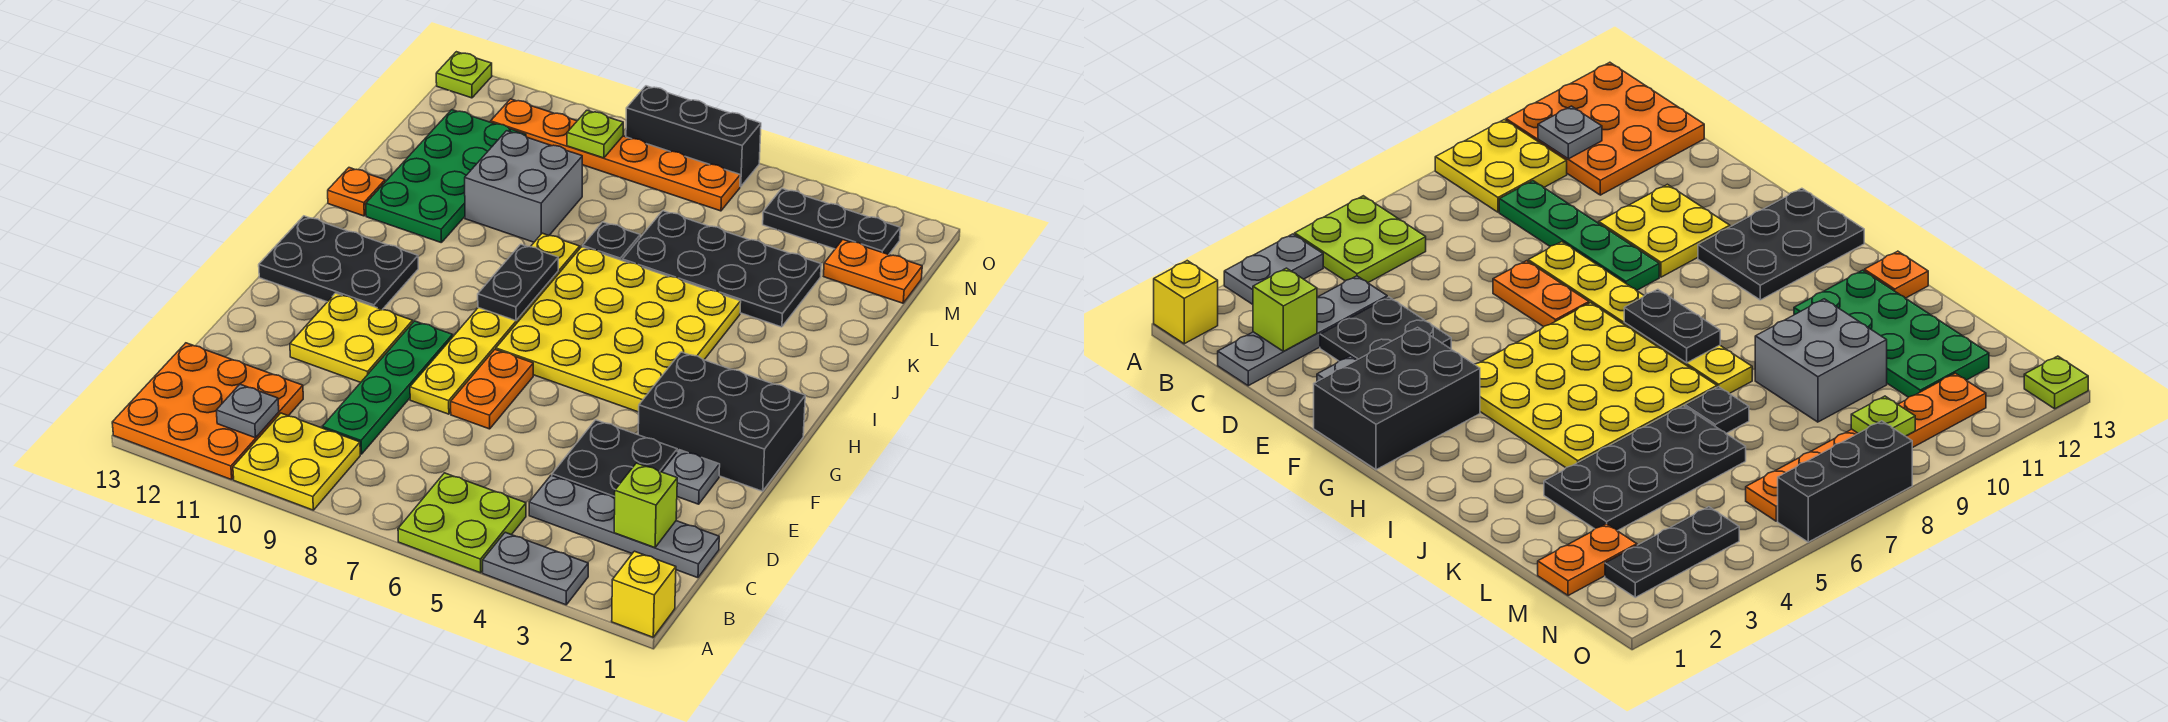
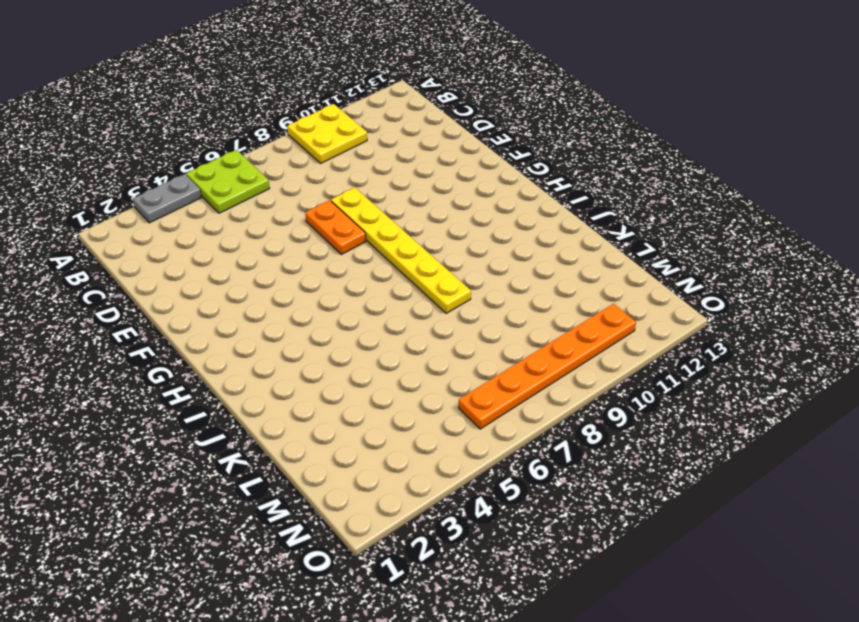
none -> yellow brick A1 level 1
none -> orange plate A11:C13 level 1
none -> grey plate C1:C4 level 1

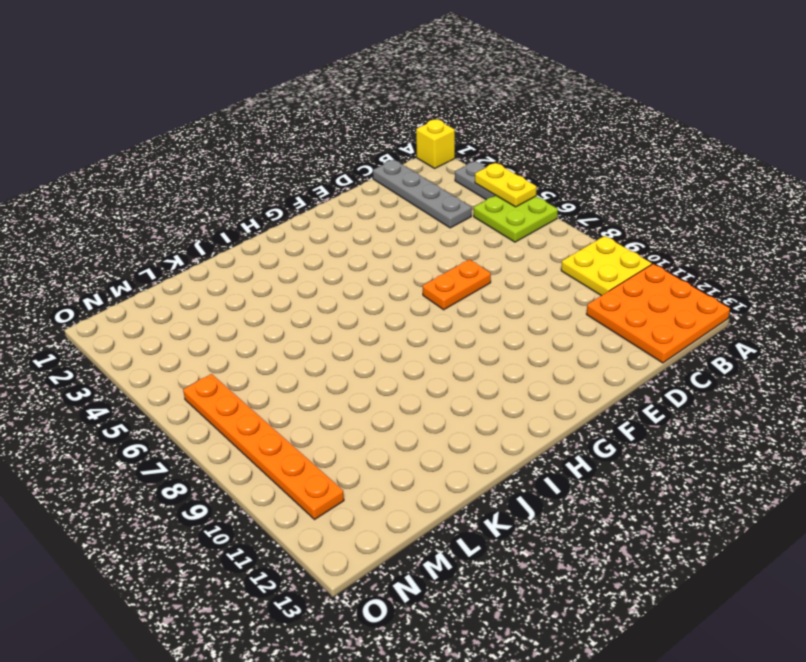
yellow plate A4:A5 level 2 -> none
none -> green plate C9:F9 level 1
none -> black plate D3:E4 level 1
none -> grey plate E2 level 1

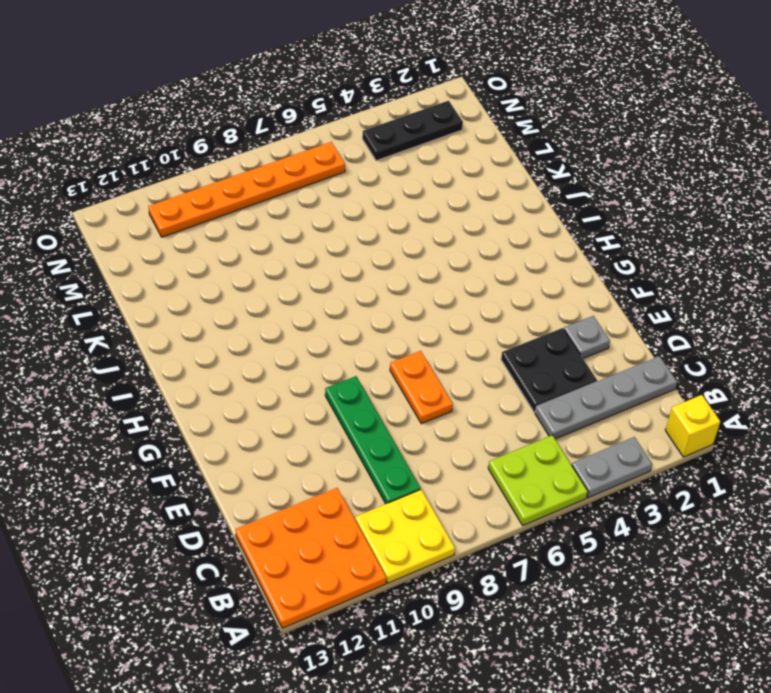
none -> yellow plate E8:J8 level 1
none -> yellow plate E10:F11 level 1
none -> black brick F1:G3 level 1

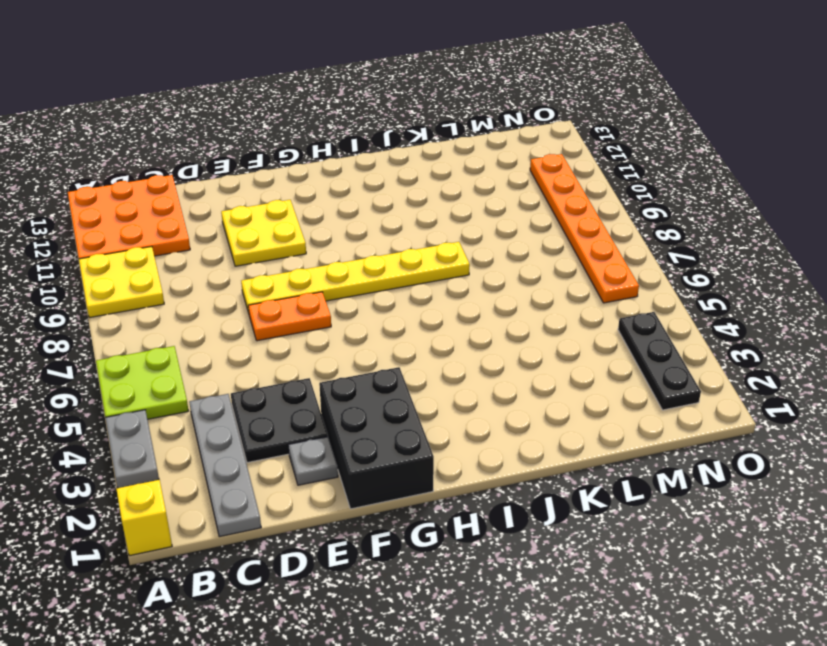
none -> green plate C9:F9 level 1
none -> yellow plate G4:J7 level 1
none -> black plate G11:H13 level 1

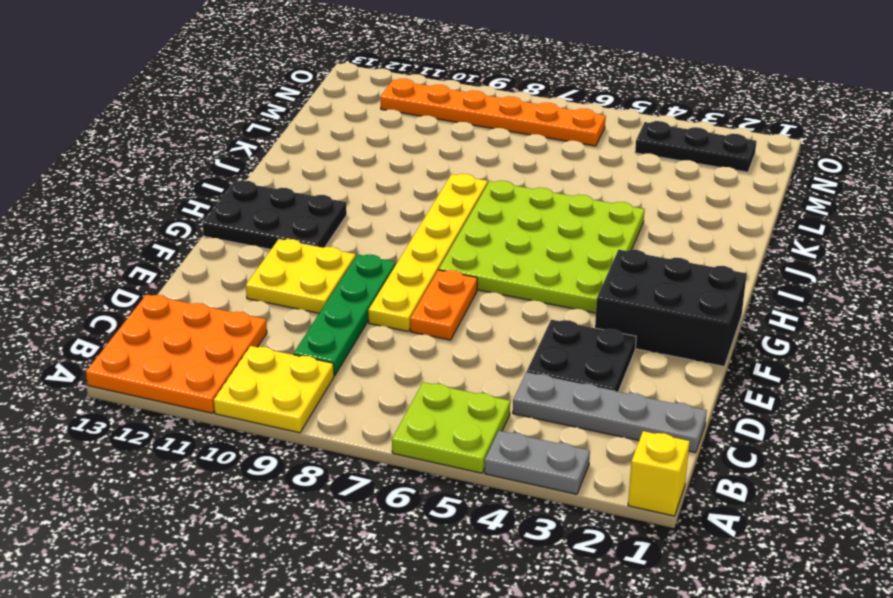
lime plate G4:J7 level 1 -> yellow plate G4:J7 level 1
none -> grey plate E2 level 1
none -> green plate J11:M12 level 1
none -> orange plate J13 level 1

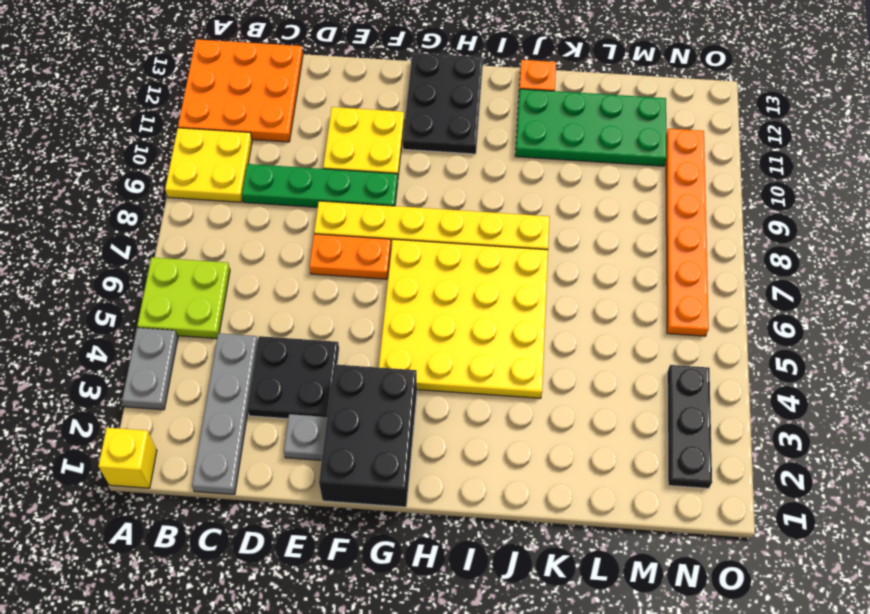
none -> black plate K3:L6 level 1
none -> black plate K7 level 1
none -> grey brick K9:L10 level 1

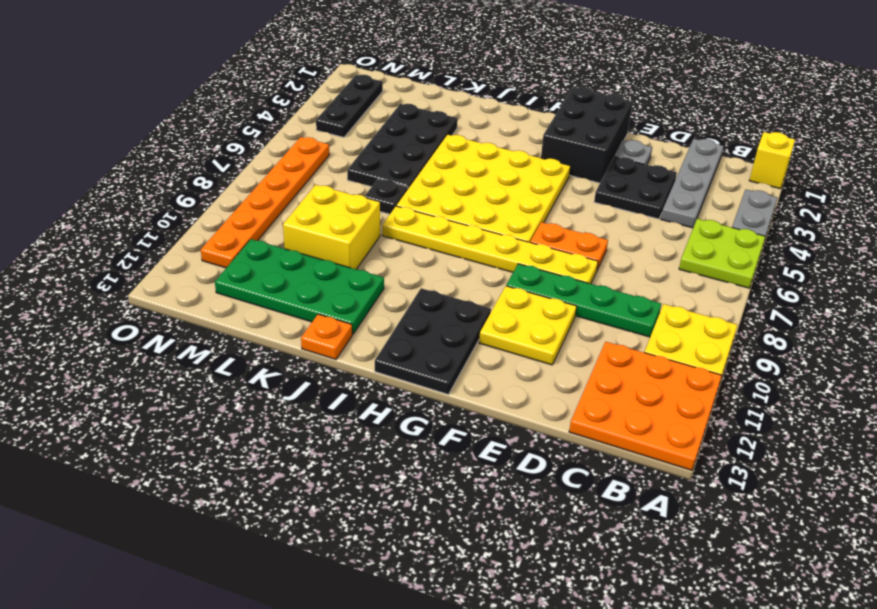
yellow brick K9:L10 level 1 -> grey brick K9:L10 level 1
none -> orange plate M1:M2 level 1
none -> black brick O6:O8 level 1
none -> lime plate O13 level 1

